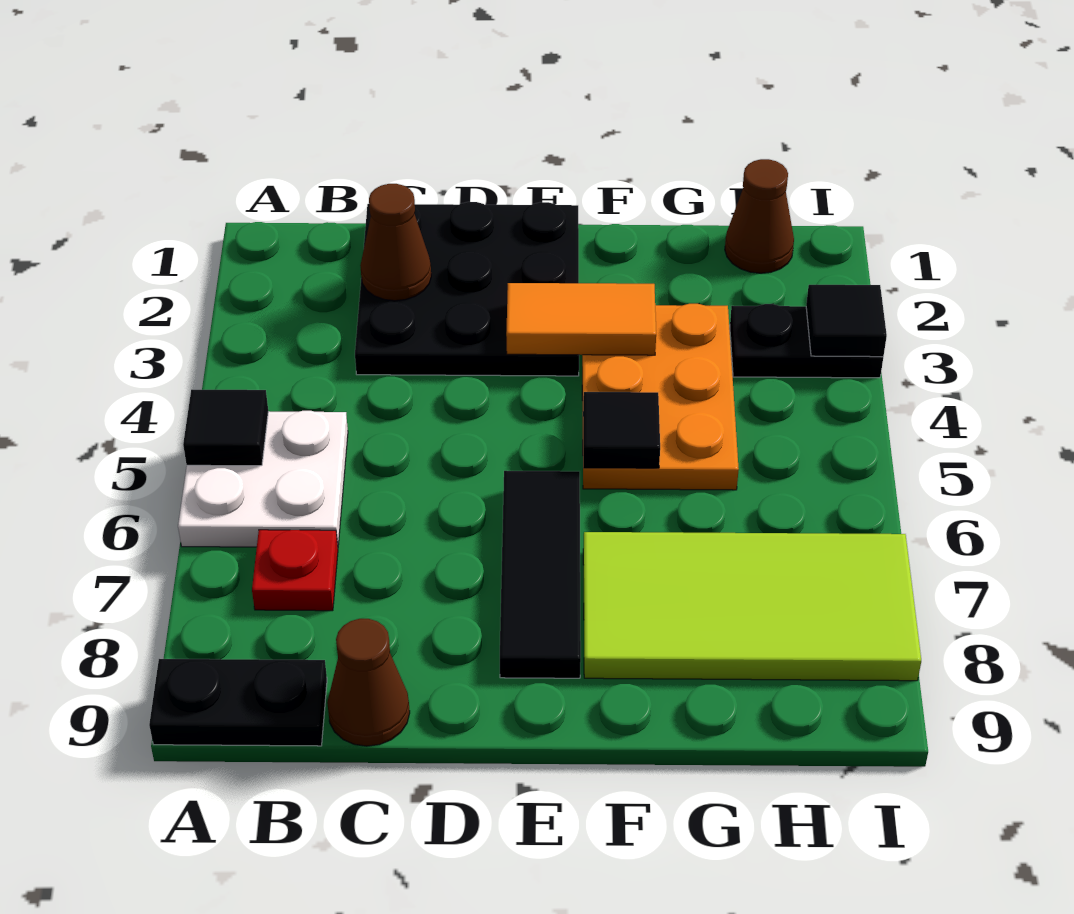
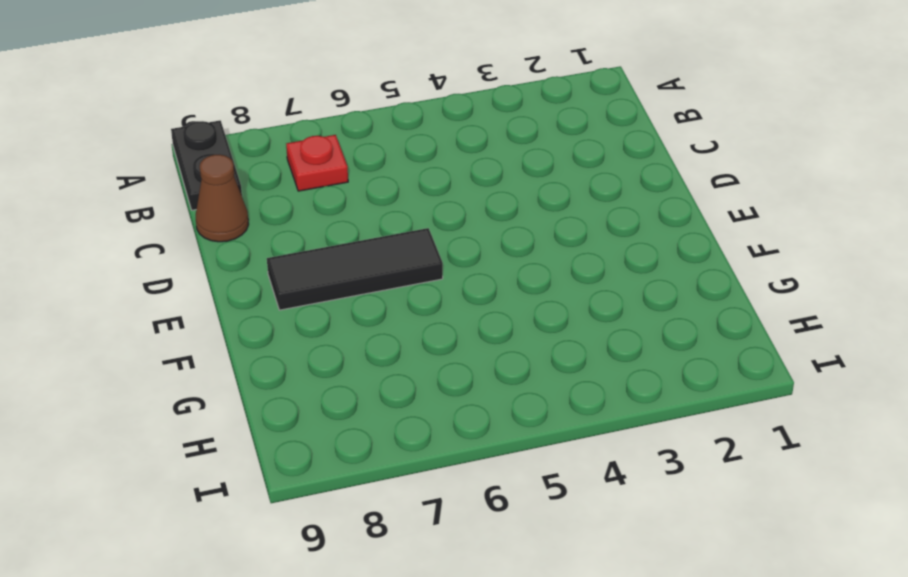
none -> white plate A5:B6 level 1
none -> black plate C1:E3 level 1
none -> orange plate F3:G5 level 1

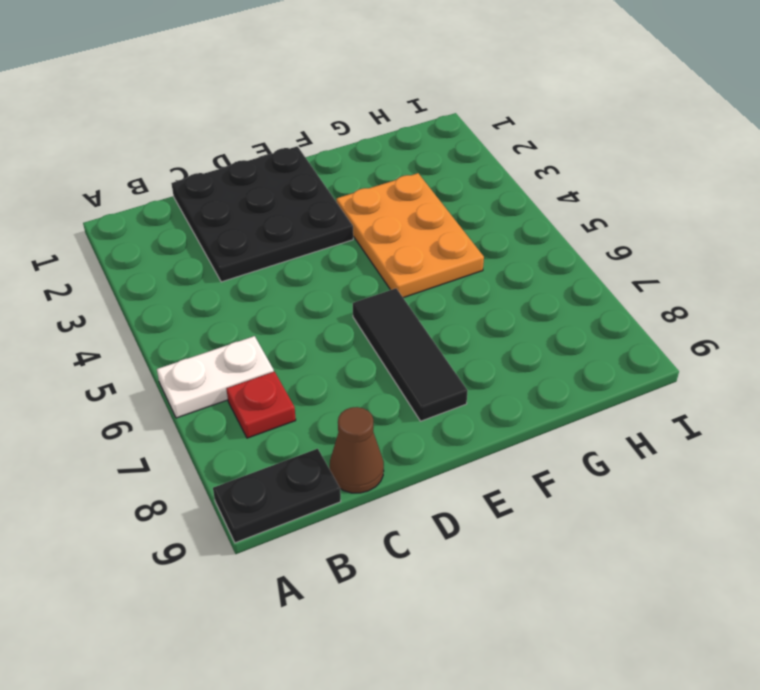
white plate A6:B6 level 1 -> white plate A5:B6 level 1
none -> lime tile F7:I8 level 1
none -> brown cone H1 level 1
none -> black plate H3:I3 level 1

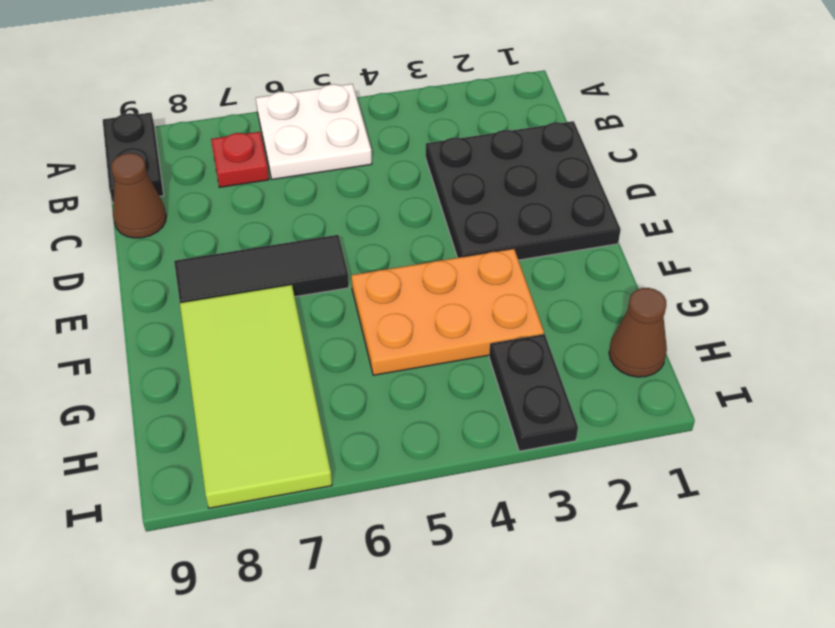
none -> black tile A5 level 2
none -> brown cone C2 level 2
none -> orange tile E3:F3 level 2

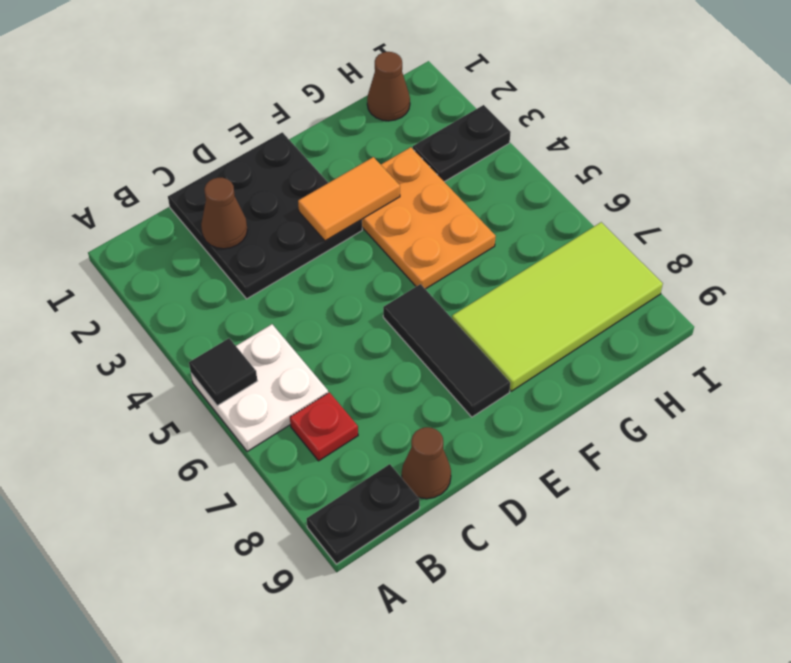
none -> black tile F5 level 2
none -> black tile I3 level 2

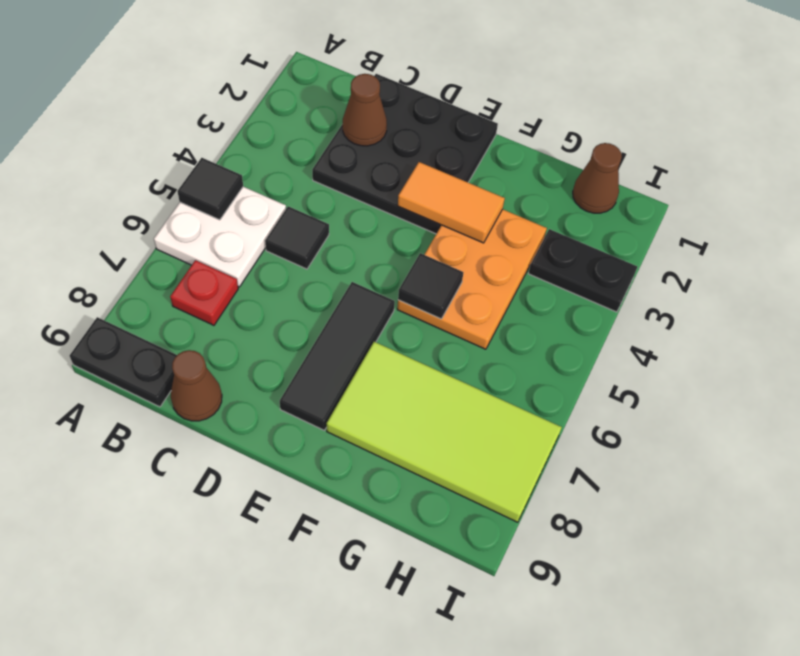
black tile C5 level 1 -> black tile I3 level 2

